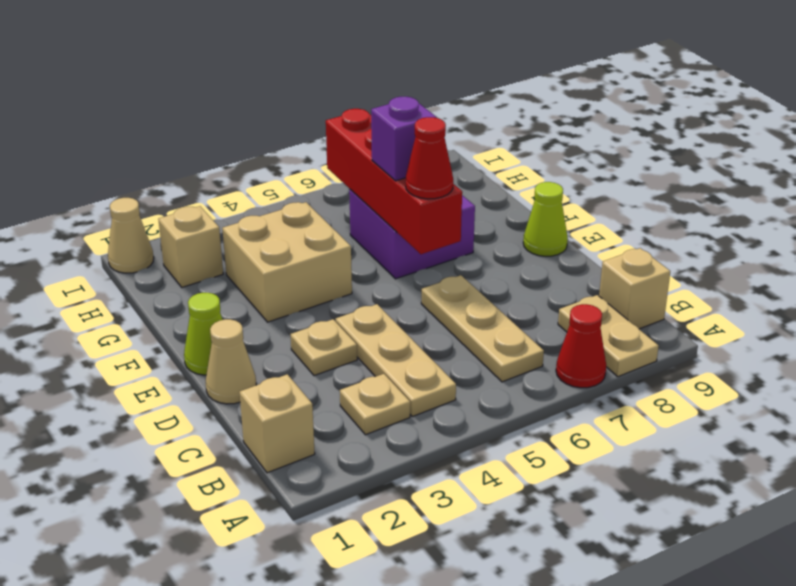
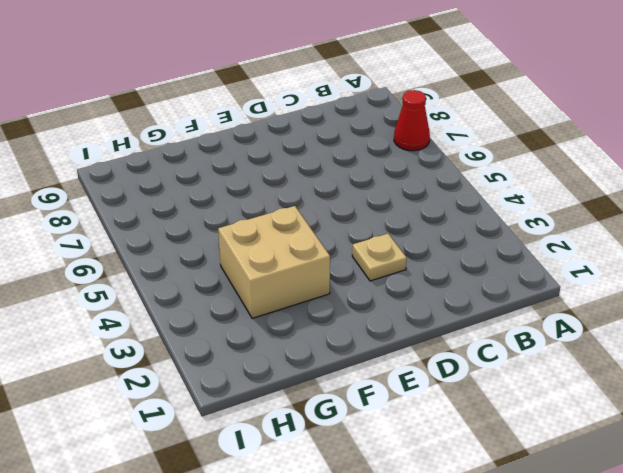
none -> tan plate A8:B8 level 1
none -> tan brick B1 level 1
none -> tan plate B3 level 1

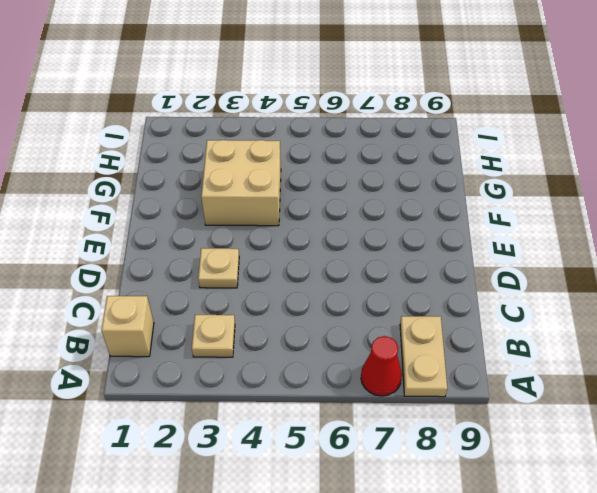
none -> tan plate B4:D4 level 1
none -> tan plate B6:D6 level 1
none -> tan brick B9 level 1

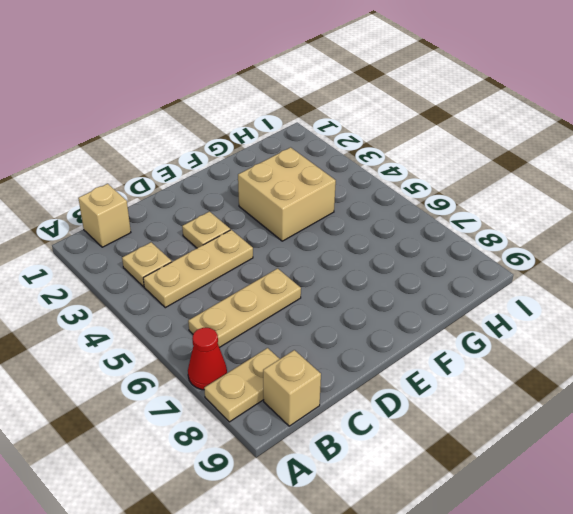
none -> tan cone D1 level 1
none -> lime cone E1 level 1
none -> lime cone E9 level 1

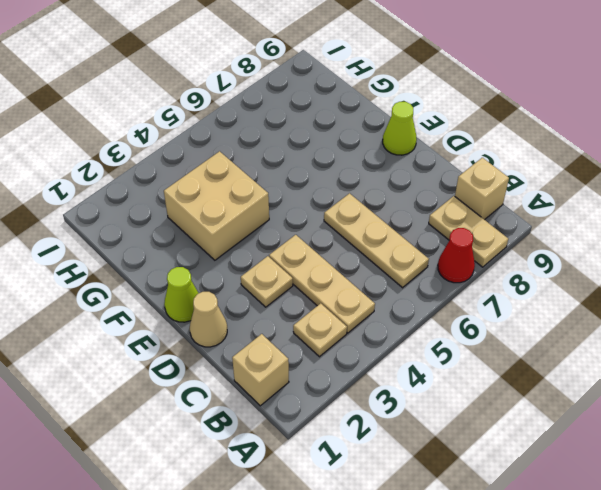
none -> purple brick F6:G7 level 1
none -> tan brick H2 level 1
none -> tan cone I1 level 1

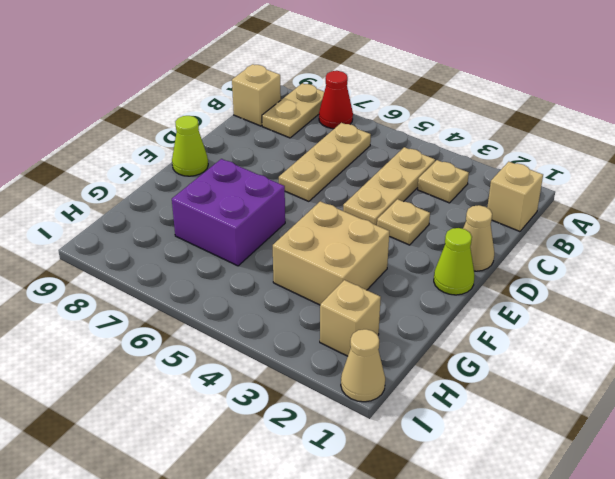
none -> red brick E6:H6 level 2
none -> red cone E6 level 3
none -> purple brick F6 level 3

